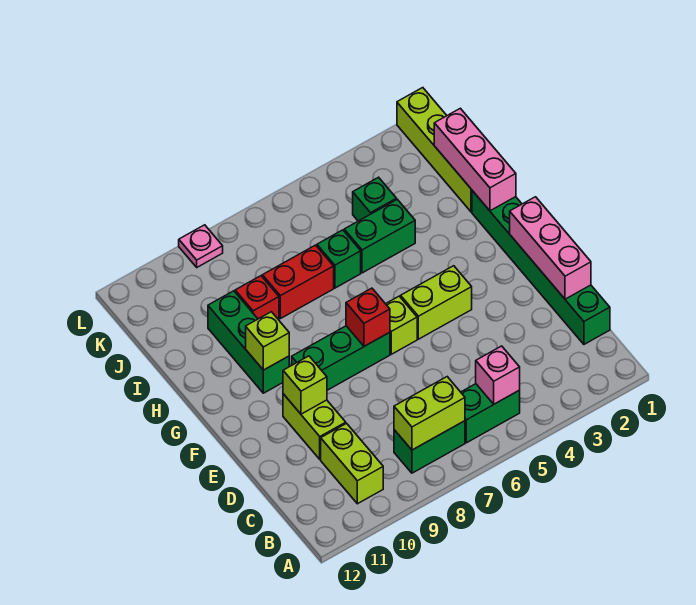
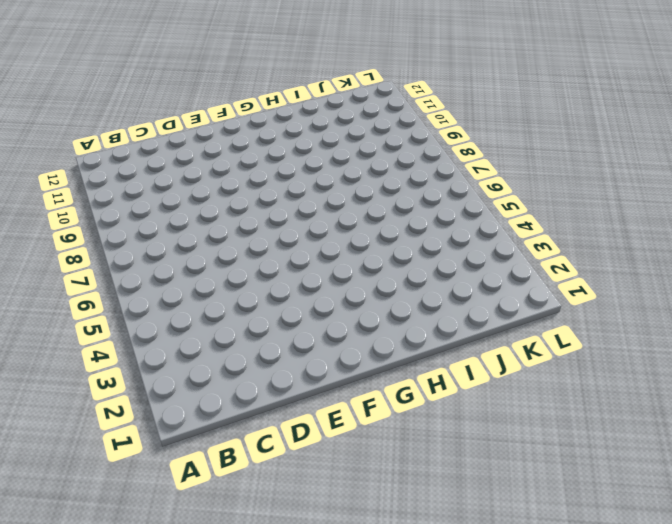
none -> green brick B5:B6 level 1
none -> green brick B7:B8 level 1
none -> lime brick B10:C10 level 1

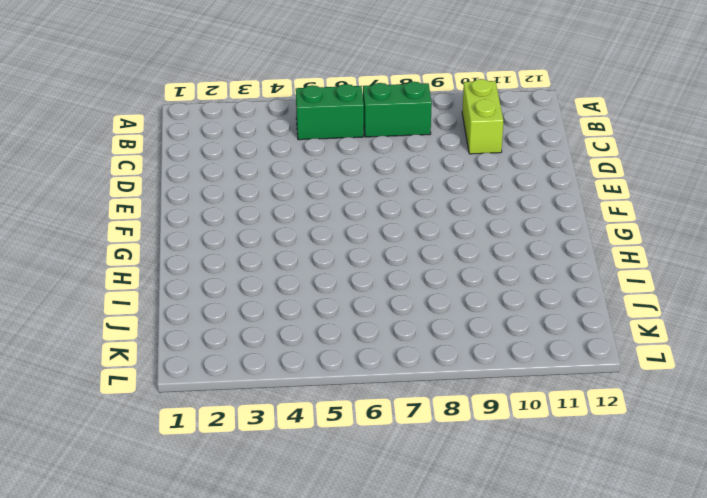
none -> green brick C1:H1 level 1
none -> lime brick D10:E10 level 1
none -> lime brick F4:F5 level 1

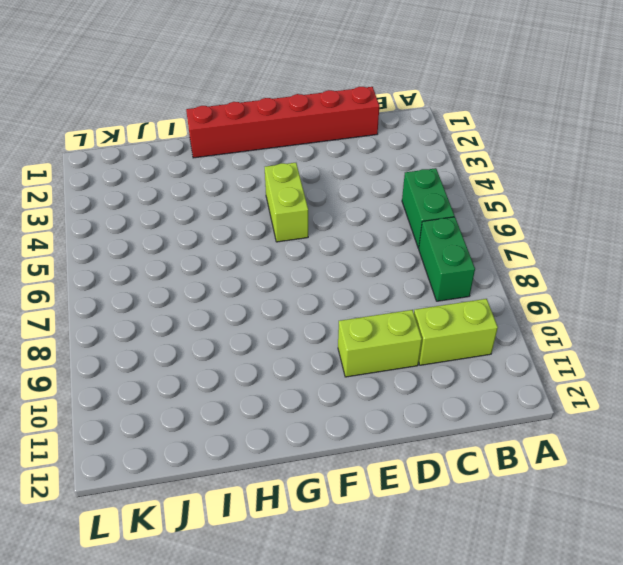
red brick C1:H1 level 1 -> green brick C1:H1 level 1
none -> lime brick F6 level 1
none -> green brick F7:F9 level 1
none -> green brick G10:I10 level 1

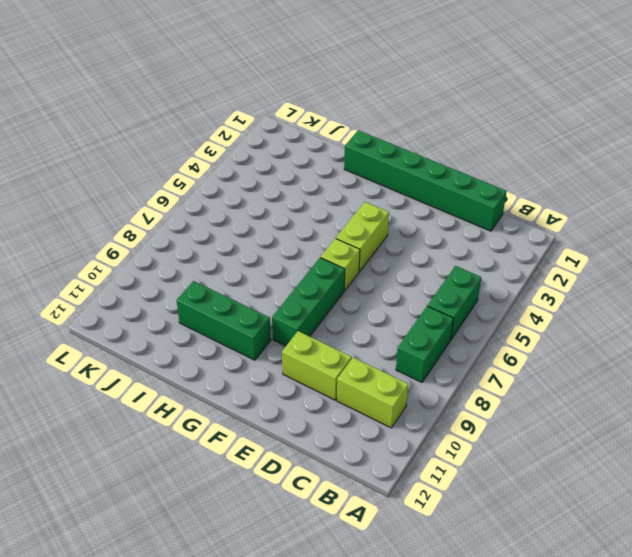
none -> lime brick I1:L1 level 1
none -> green brick I4:I5 level 1
none -> green brick I6 level 1

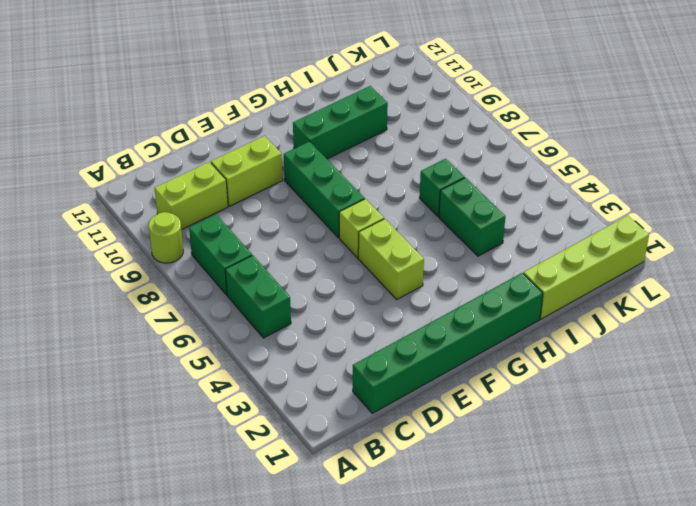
lime round brick A9 level 1 -> none
none -> red brick I7:I8 level 1
none -> red brick I9 level 1
none -> green brick J4 level 1

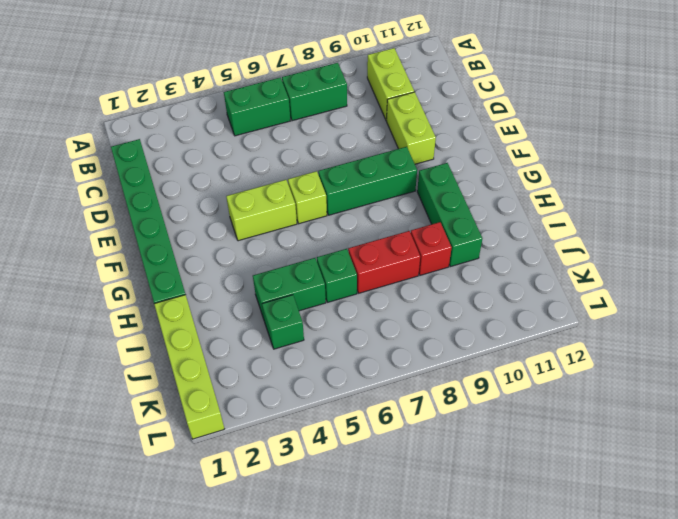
none -> pink plate L9 level 1
none -> pink brick B5 level 2
none -> lime brick B7:B8 level 2

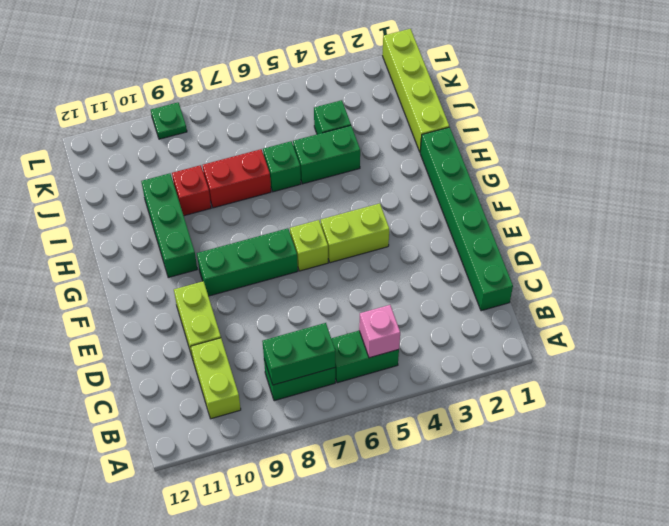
green brick B7:B8 level 2 -> lime brick B7:B8 level 2
green plate L9 level 1 -> pink plate L9 level 1
none -> pink brick D1:F1 level 2
none -> lime brick E10 level 2
none -> red brick F7 level 2

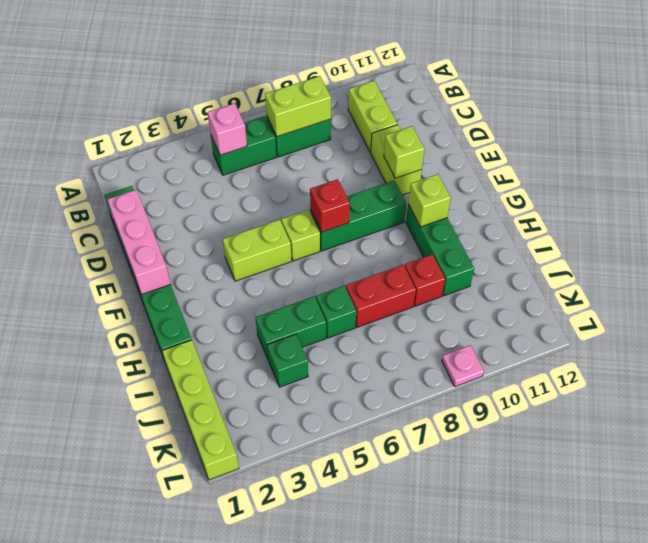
none -> pink brick H1:J1 level 2

